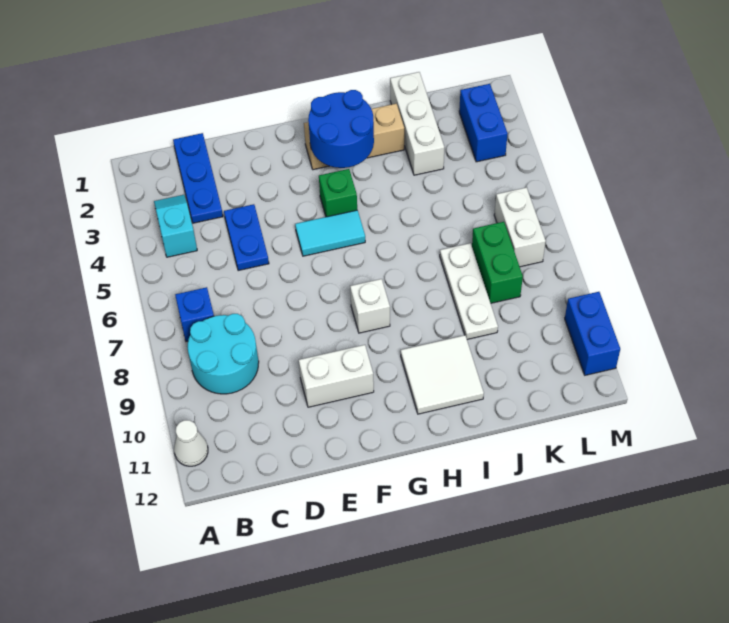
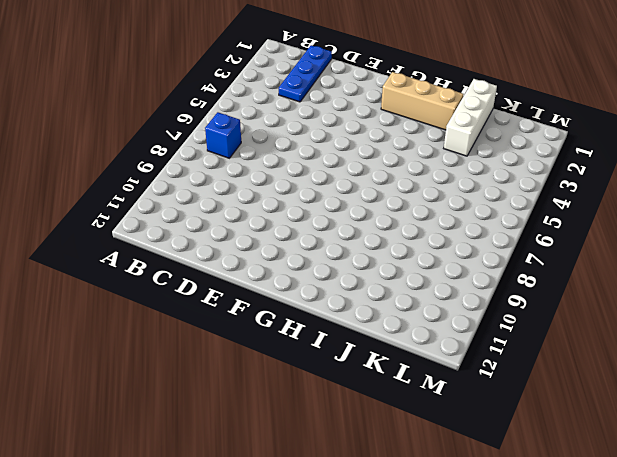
none -> white cone A11 level 1
none -> cyan slope B3:B4 level 1 top 4
none -> cyan round brick B8:C9 level 1

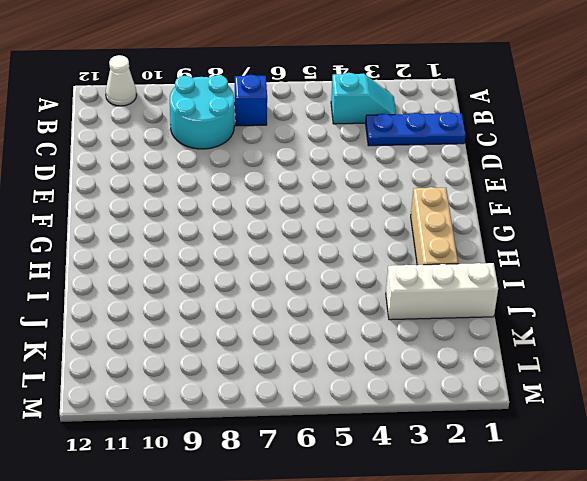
none -> blue plate D4:D5 level 1
none -> white brick E10:F10 level 1
none -> cyan tile F5:G5 level 1

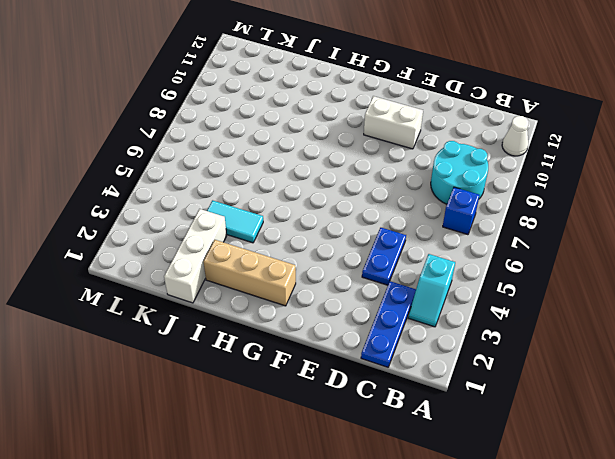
cyan tile I4:J4 level 1 -> cyan tile F5:G5 level 1
none -> green brick G4 level 1
none -> white brick G8 level 1
none -> white tile H10:I11 level 1

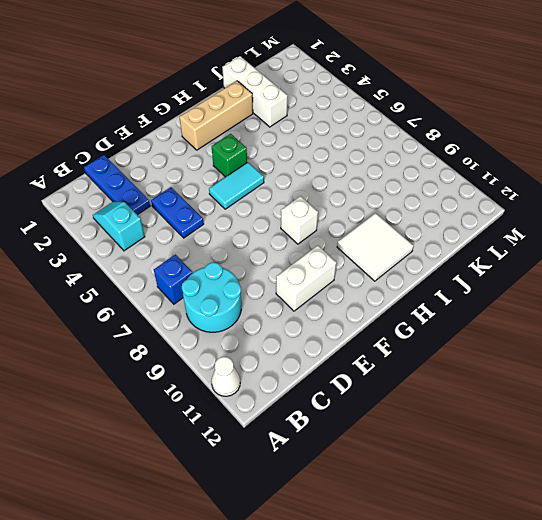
none -> white plate J7:J9 level 1
none -> green brick K7:K8 level 1
none -> blue brick L2:L3 level 1

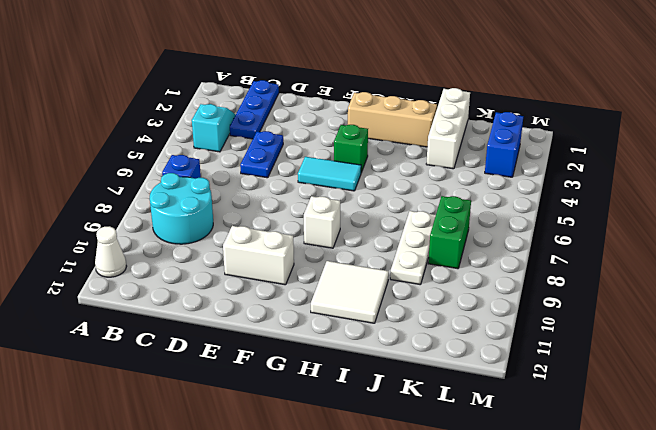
none -> white brick L6:L7 level 1
none -> blue brick M10:M11 level 1
none -> blue round brick G2:H3 level 2

